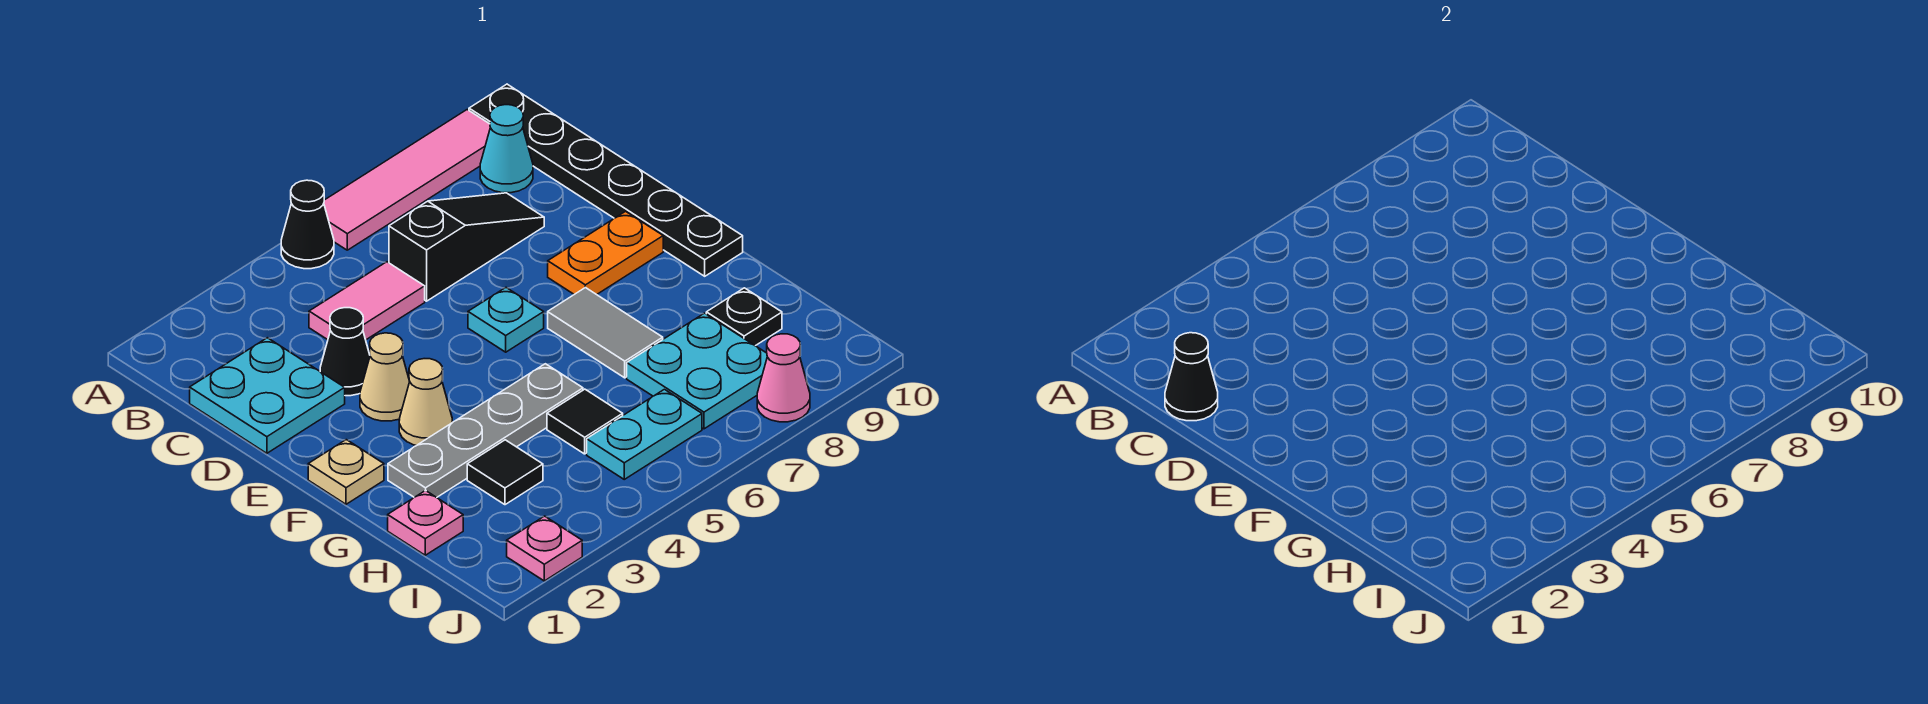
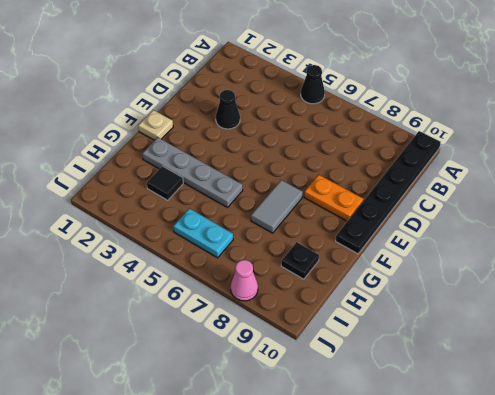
none -> pink tile A6:A9 level 1
none -> cyan cone B9 level 1
none -> cyan plate C1:D2 level 1

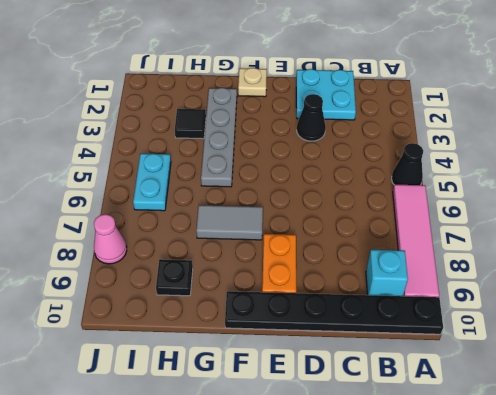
cyan brick B9 level 1 -> cyan cone B9 level 1
none -> pink tile C4:C5 level 1
none -> black slope C6:C8 level 1 top 6
none -> tan cone E3 level 1

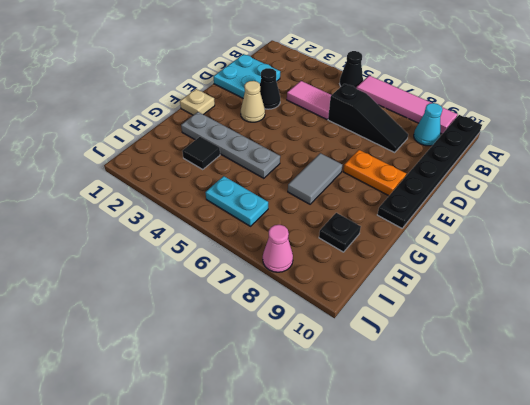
none -> cyan plate E6 level 1
none -> tan cone F3 level 1
none -> pink plate H1 level 1

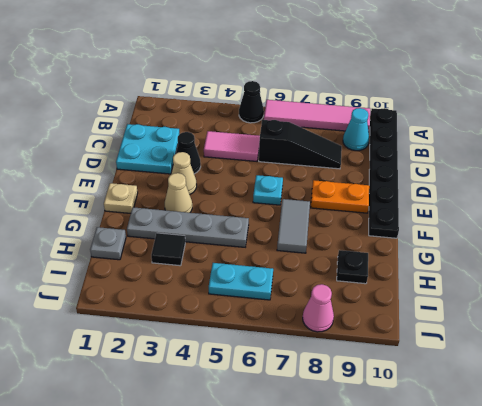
grey plate H1 level 1 -> pink plate H1 level 1
none -> black tile H5 level 1
none -> cyan plate H7:I8 level 1
none -> pink plate J2 level 1

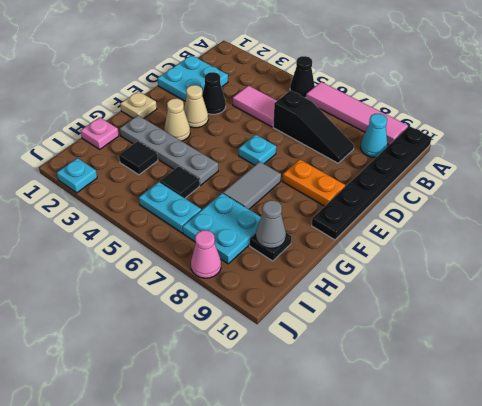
grey cone H9 level 2 -> none
cyan plate J2 level 1 -> pink plate J2 level 1
none -> black cone C1 level 2

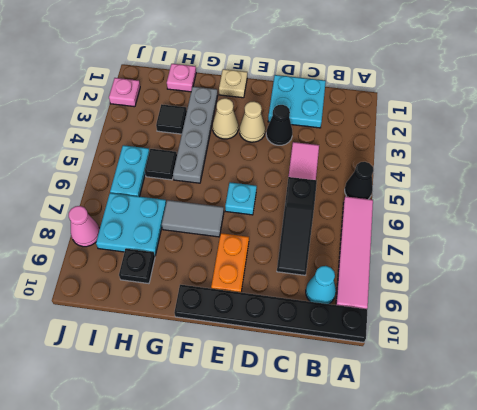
none -> black cone C1 level 2

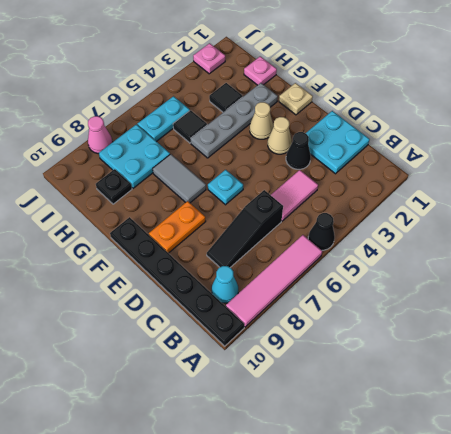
none -> black cone C1 level 2

